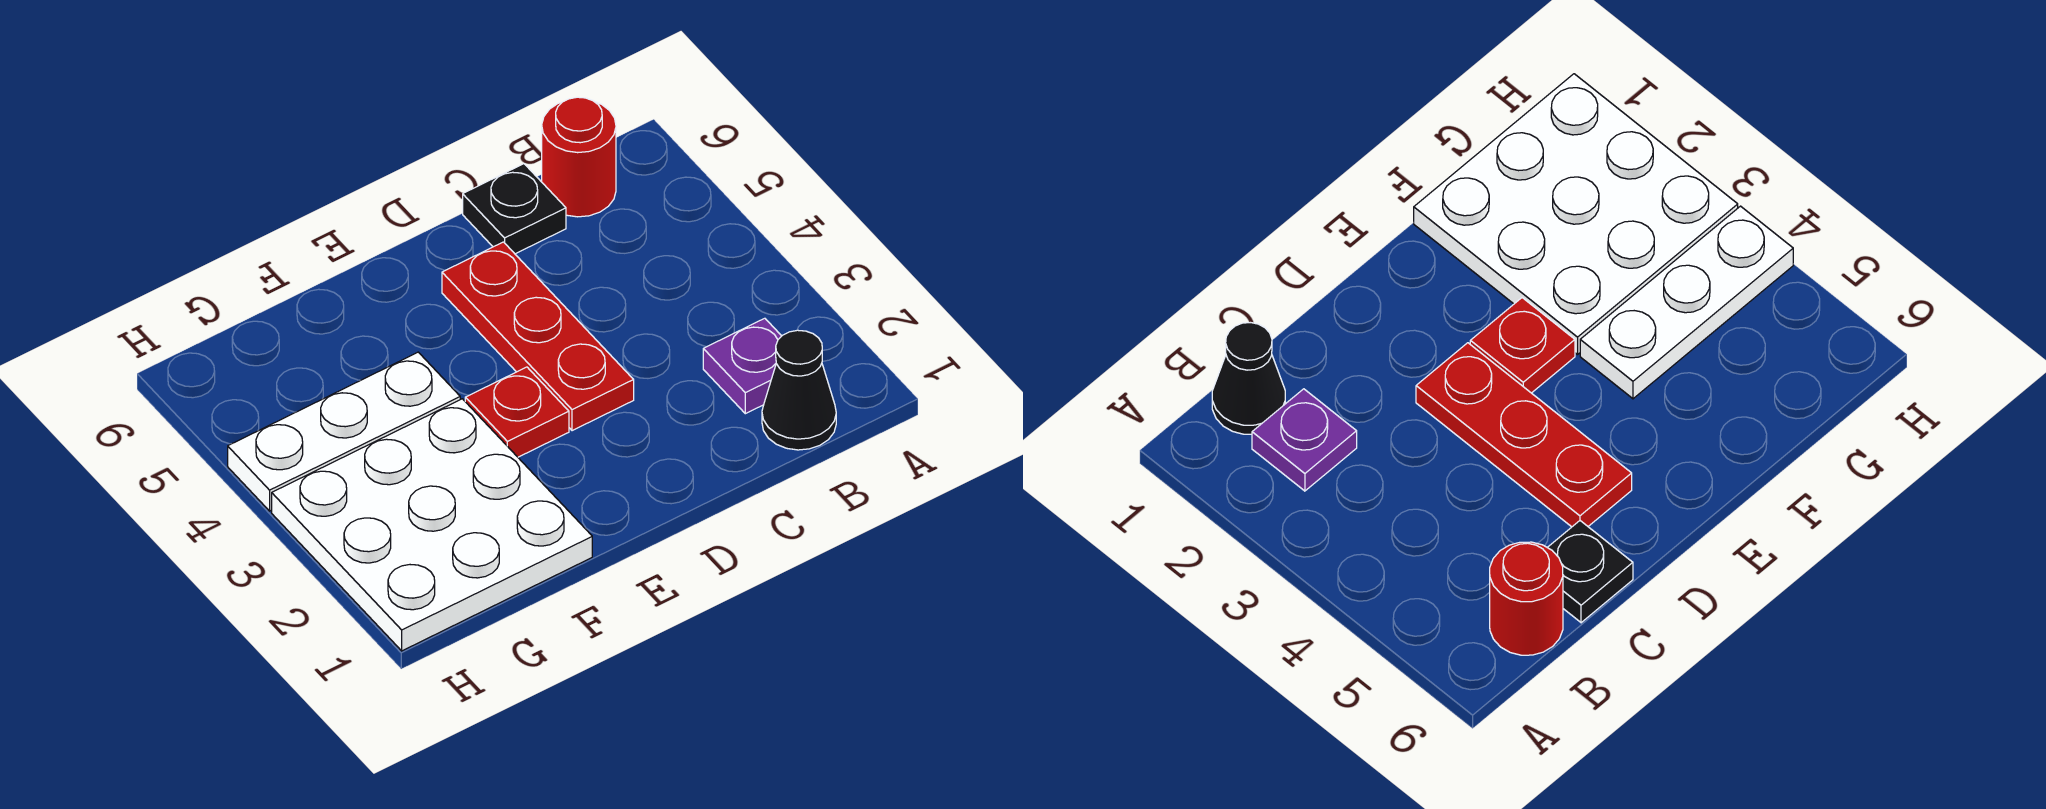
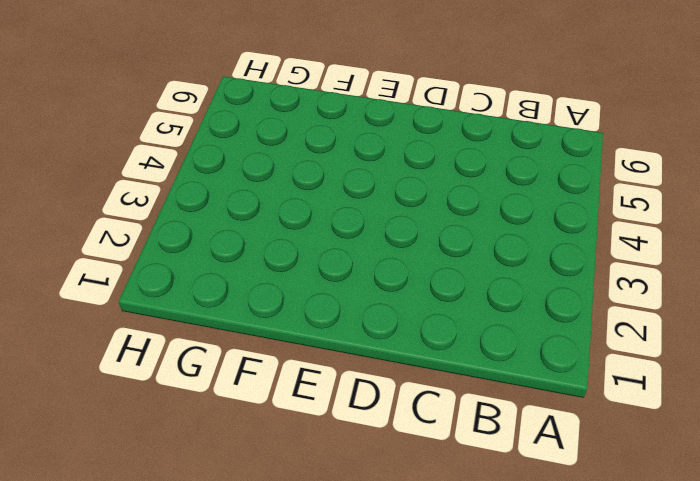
none -> black cone B1 level 1
none -> purple plate B2 level 1

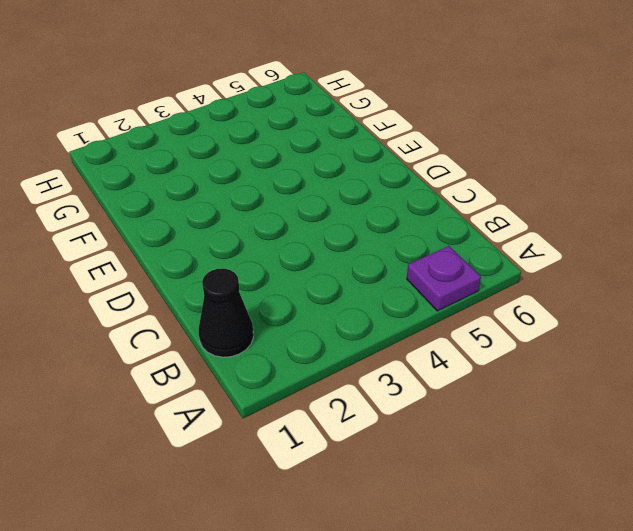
purple plate A5 level 1 -> purple plate B2 level 1
none -> red round brick B6 level 1
none -> black plate C6 level 1

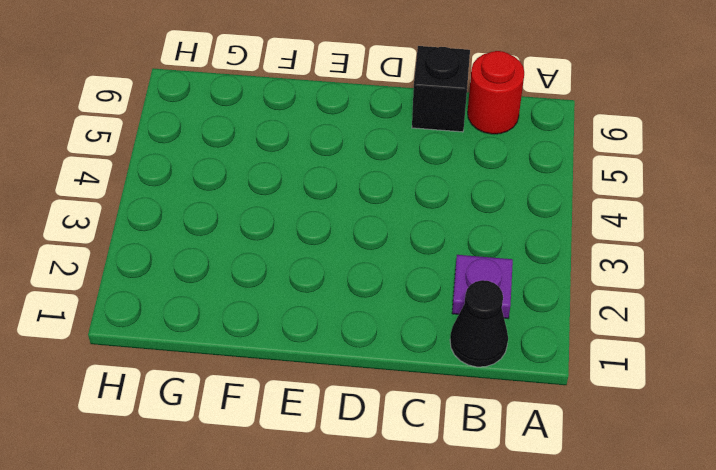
black brick C6 level 1 -> black plate C6 level 1
none -> red plate D3:D5 level 1
none -> red plate E3 level 1

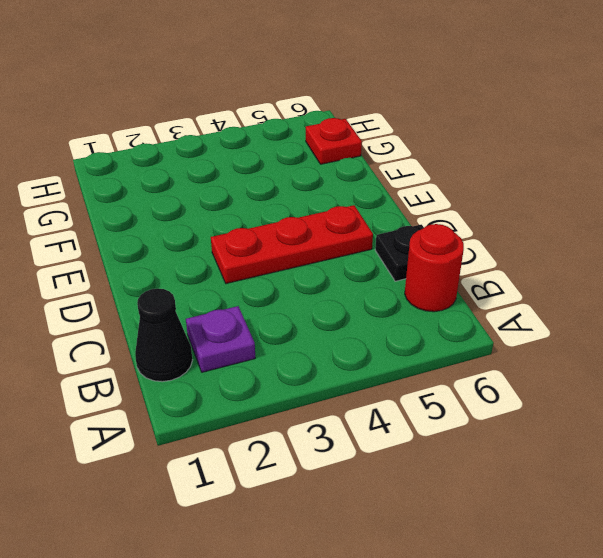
red plate G6 level 1 -> red plate E3 level 1
none -> white plate F1:H3 level 1
none -> white plate F4:H4 level 1

